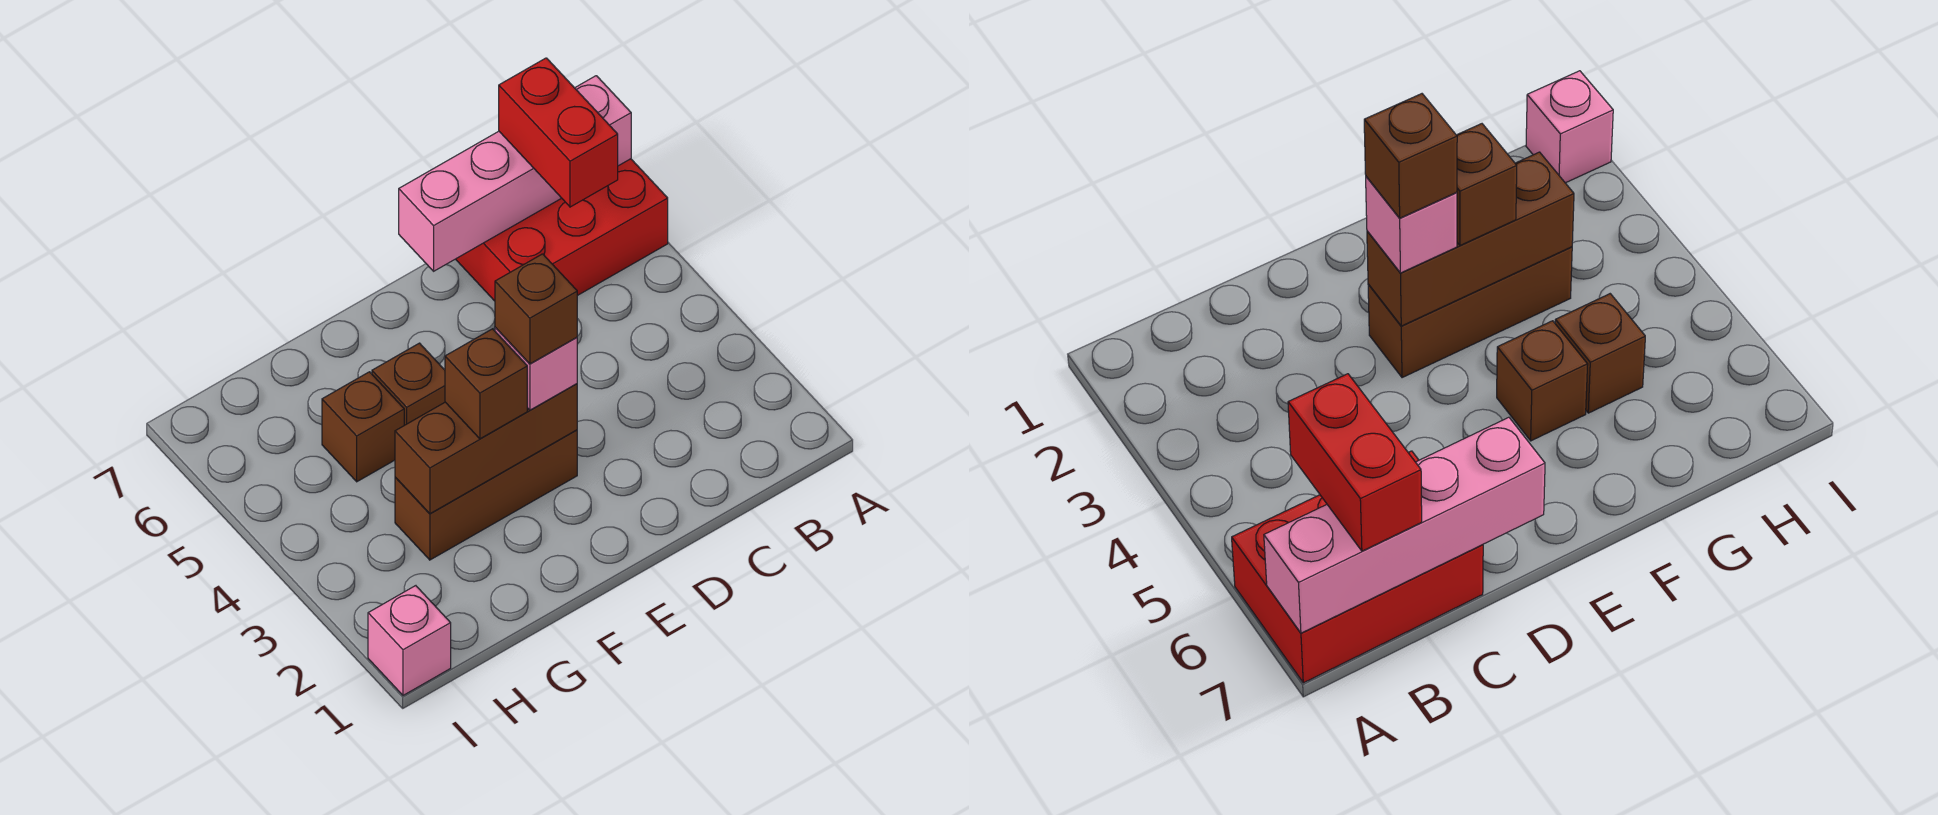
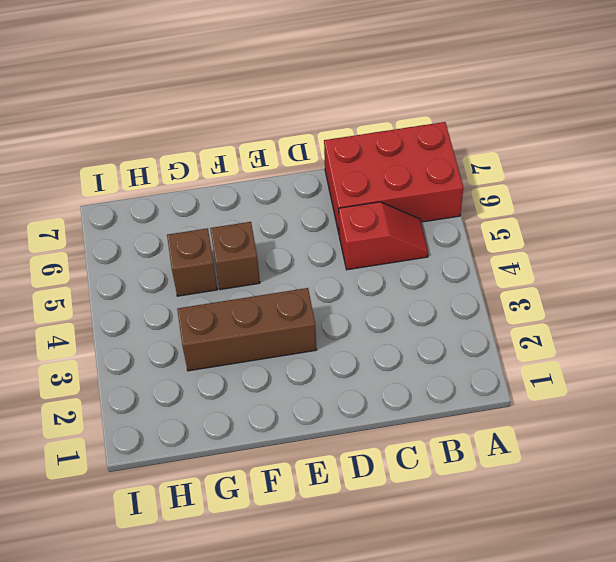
red slope B5:C5 level 1 top C -> none
none -> pink brick I1 level 1
none -> pink brick A7:D7 level 2

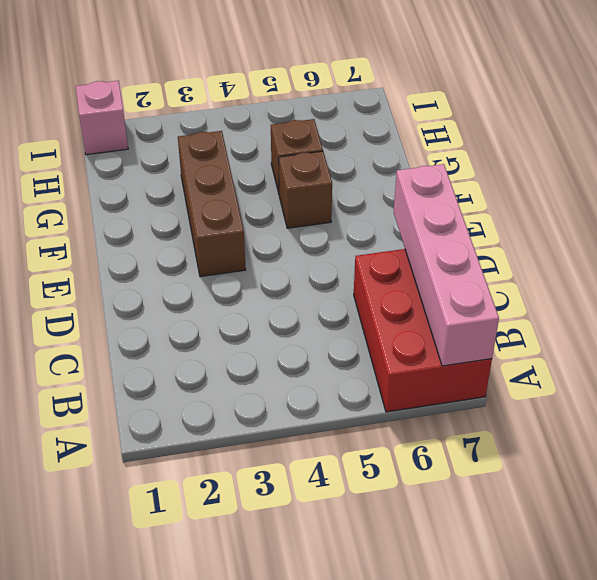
none -> brown brick E3:G3 level 2
none -> red brick B6:B7 level 3

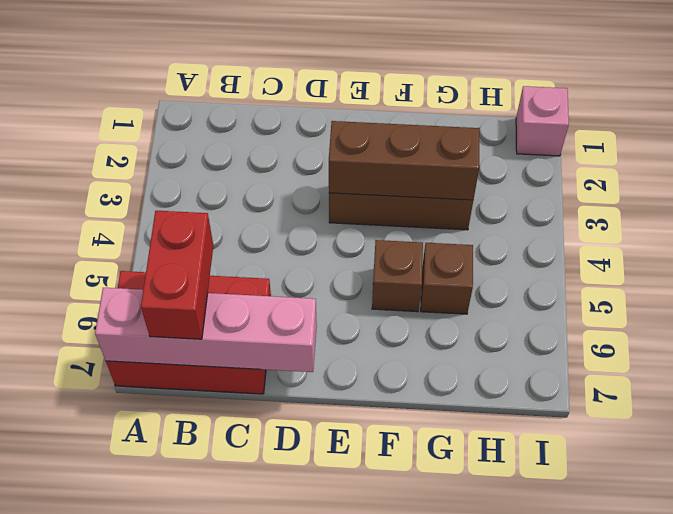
none -> pink brick E3 level 3
none -> brown brick F3 level 3

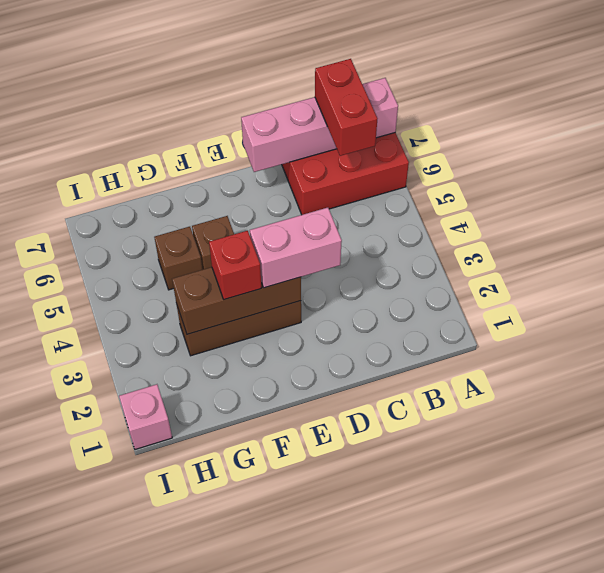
pink brick D3:E3 level 3 -> pink brick E3 level 3
red brick F3 level 3 -> brown brick F3 level 3
none -> brown brick E3 level 4

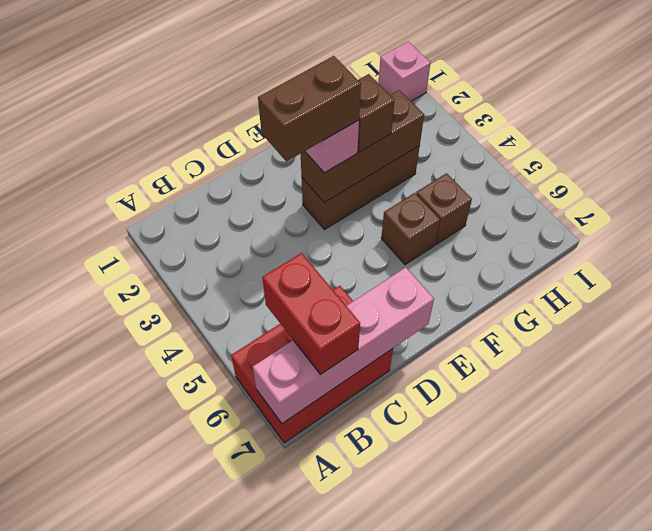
brown brick D3:E3 level 4 -> brown brick E3 level 4

